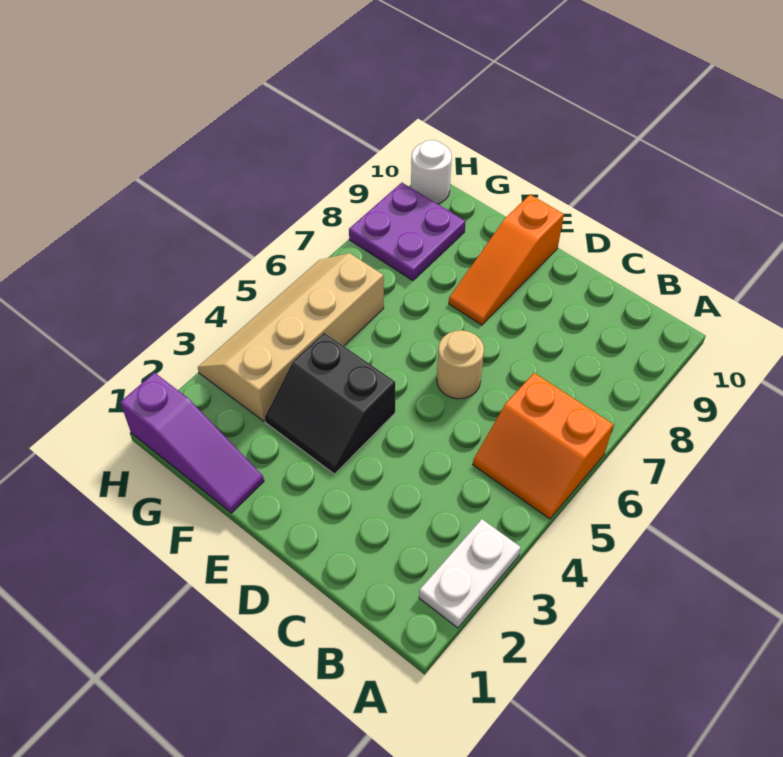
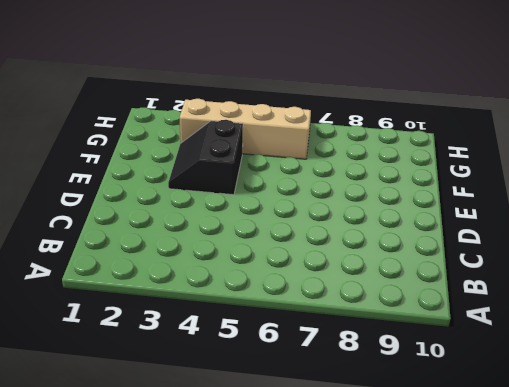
none -> white plate A2:A3 level 1
none -> orange slope A5:B6 level 1 top 6

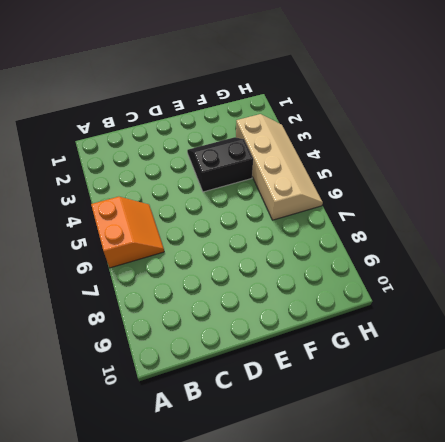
orange slope A5:B6 level 1 top A -> orange slope A5:B6 level 1 top 6
none -> white plate A2:A3 level 1
none -> tan round brick D6 level 1

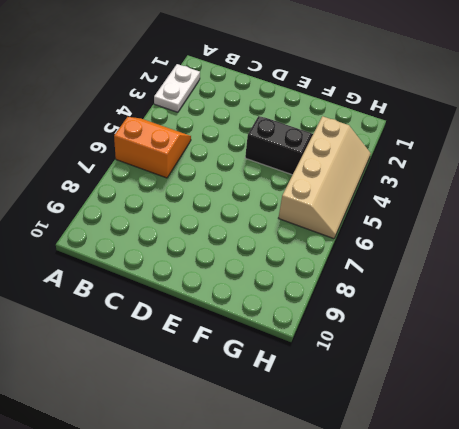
none -> tan round brick D6 level 1
none -> orange slope E8:E10 level 1 top 10

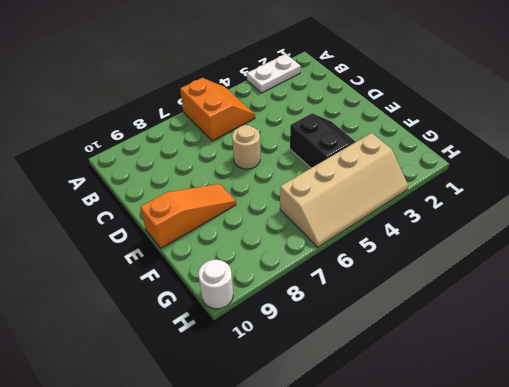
none -> purple slope F1:H1 level 1 top H
none -> purple plate G8:H9 level 1

